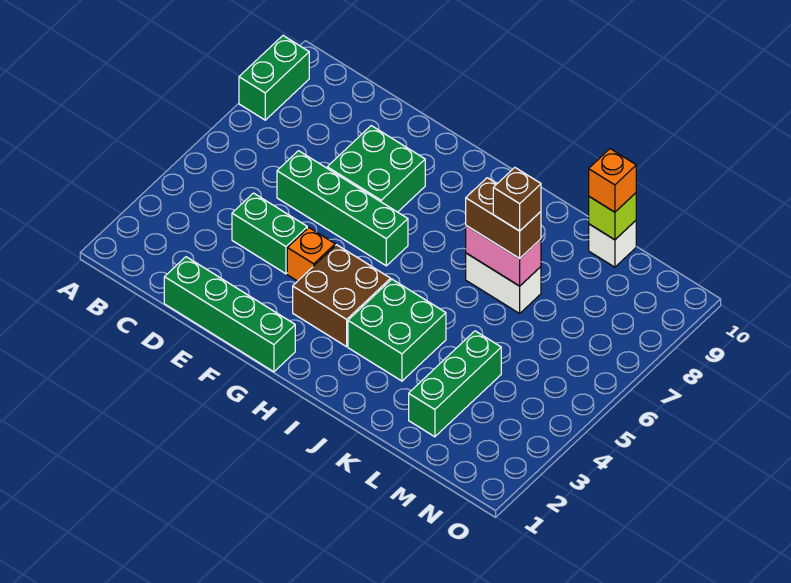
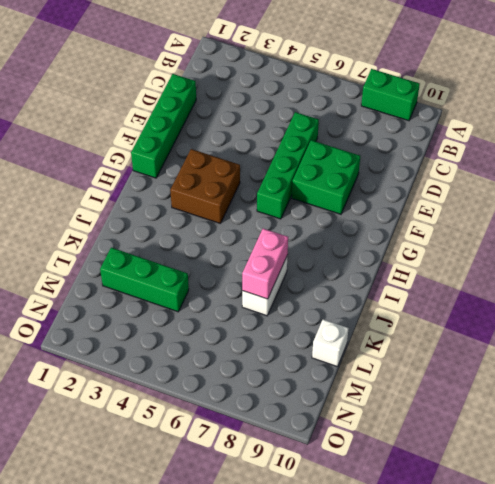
none -> green brick D4:E4 level 1
none -> orange brick F4 level 1
none -> green brick I3:J4 level 1

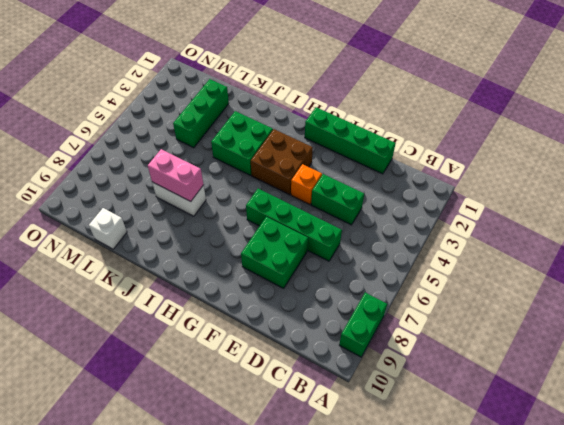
none -> lime brick L10 level 2
none -> brown brick J7:K7 level 3
none -> orange brick L10 level 3

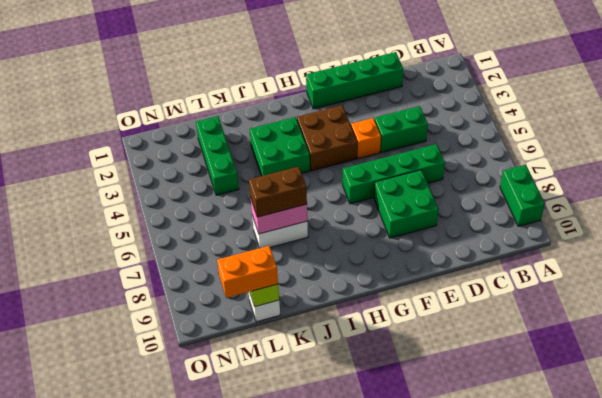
orange brick L10:M10 level 3 -> orange brick L10 level 3
none -> brown brick K7 level 4

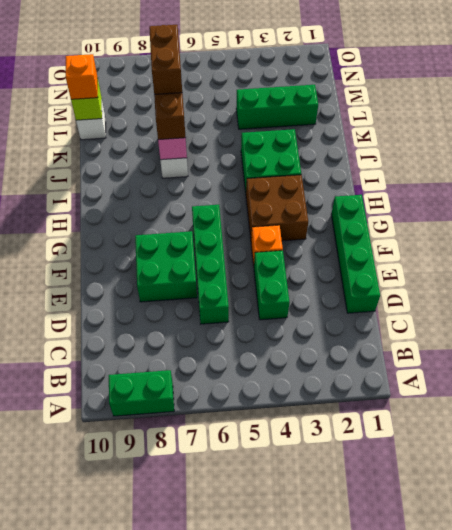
brown brick K7:L7 level 4 -> brown brick K7 level 4

